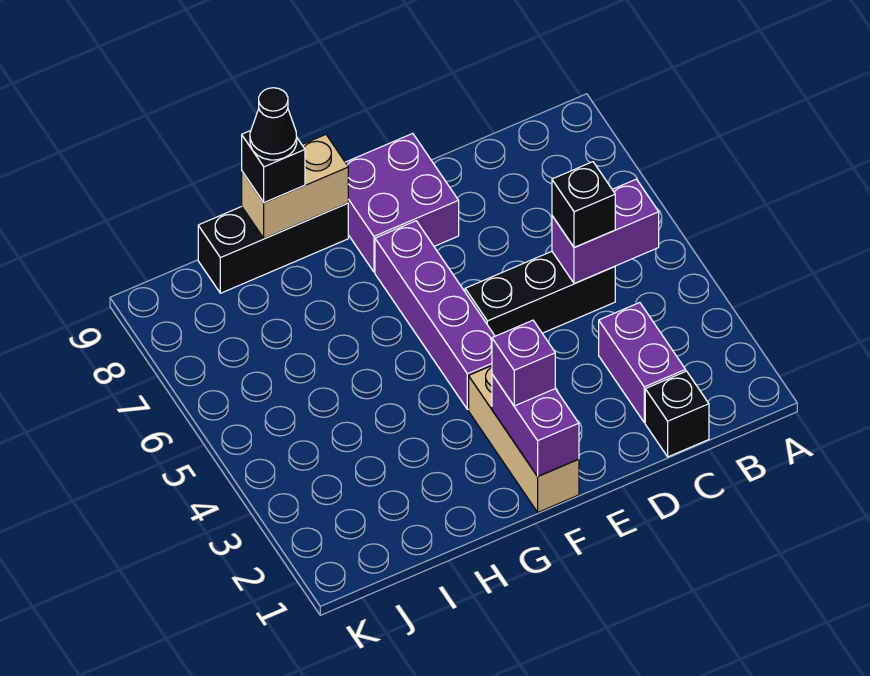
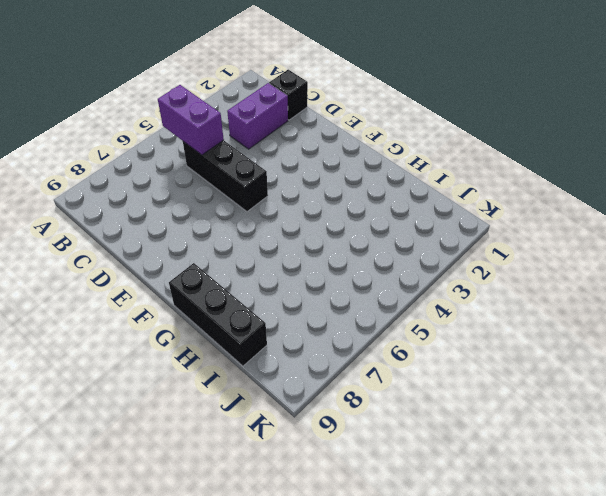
none -> purple brick E8:F9 level 1
none -> tan brick F1:F3 level 1
none -> purple brick F4:F7 level 1

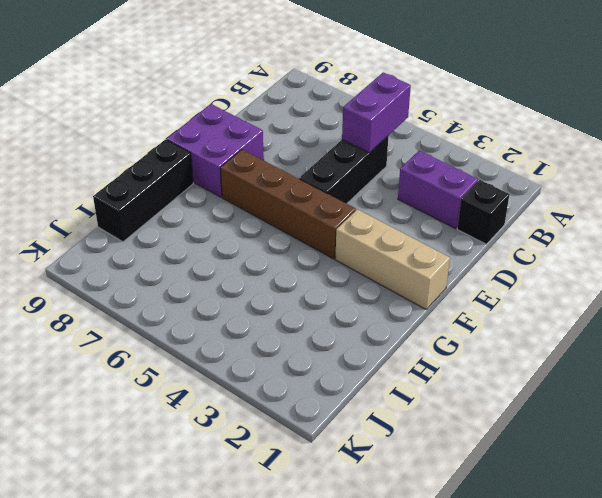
brown brick F4:F7 level 1 -> purple brick F4:F7 level 1
none -> purple brick F1:F2 level 2
none -> tan brick G9:H9 level 2
none -> black brick C5 level 3

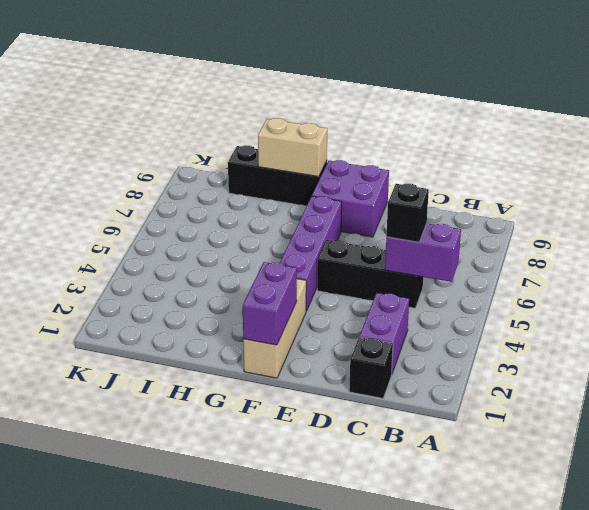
none -> purple brick F2 level 3
none -> black brick H9 level 3
none -> black cone H9 level 4

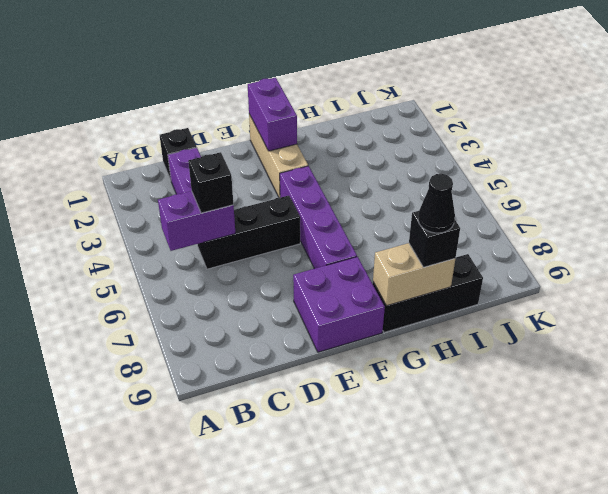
none -> purple brick F2 level 3

